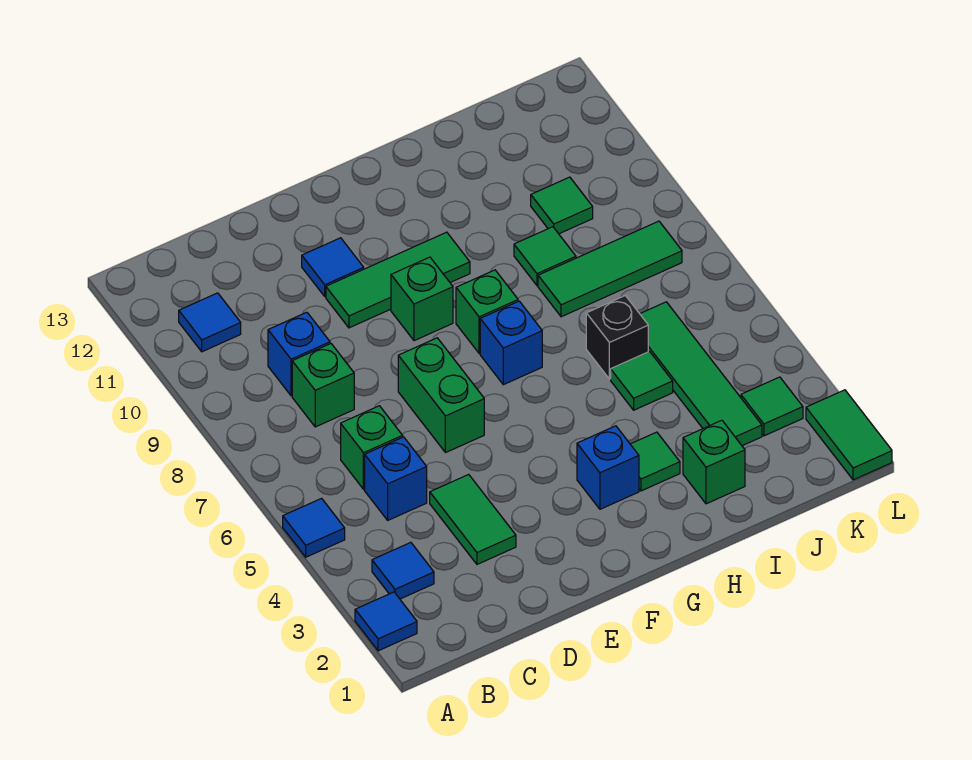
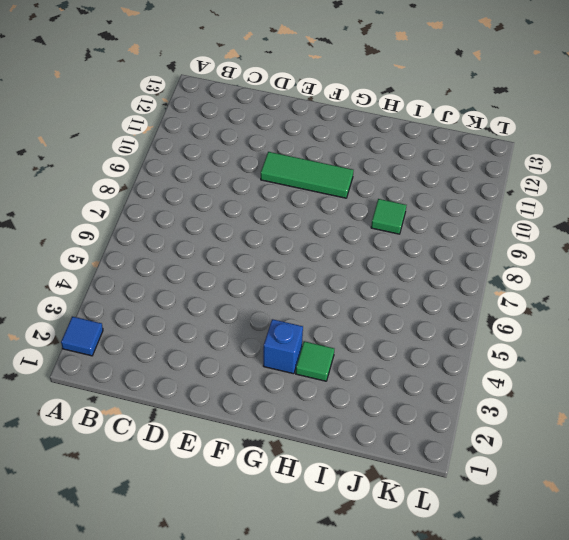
none -> blue tile A5 level 1
none -> blue tile B3 level 1
none -> blue tile B11 level 1

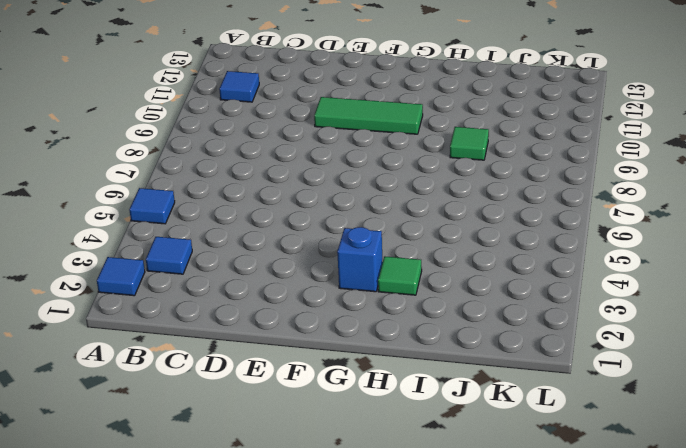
none -> blue brick C5 level 1
none -> green brick C6 level 1
none -> green brick C8 level 1

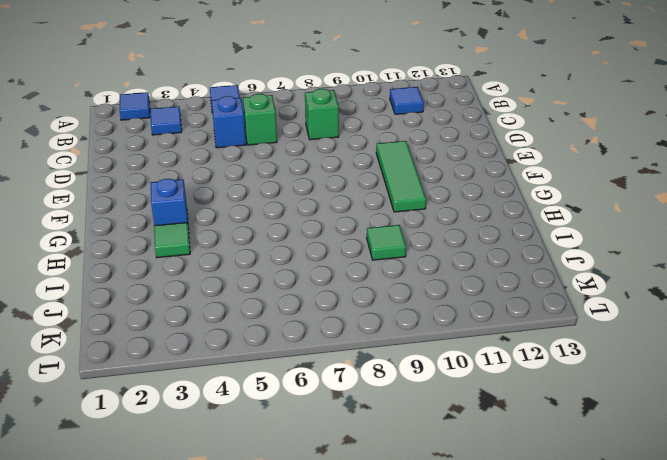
none -> blue brick C9 level 1
none -> green tile D3:D4 level 1
none -> green brick E6:E7 level 1

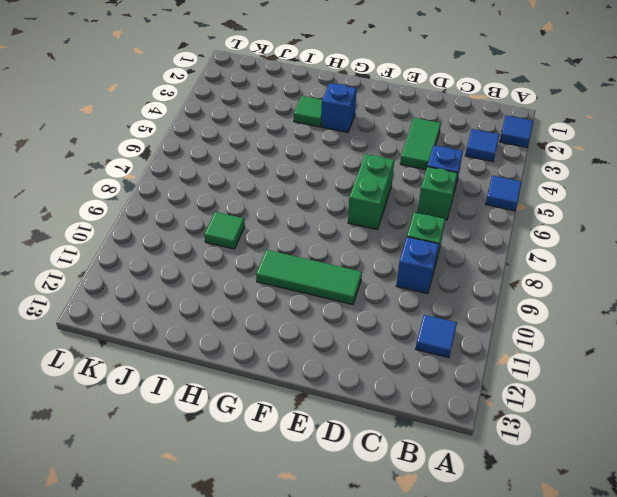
none -> blue tile E11 level 1
none -> green brick F9 level 1
none -> blue brick G7 level 1

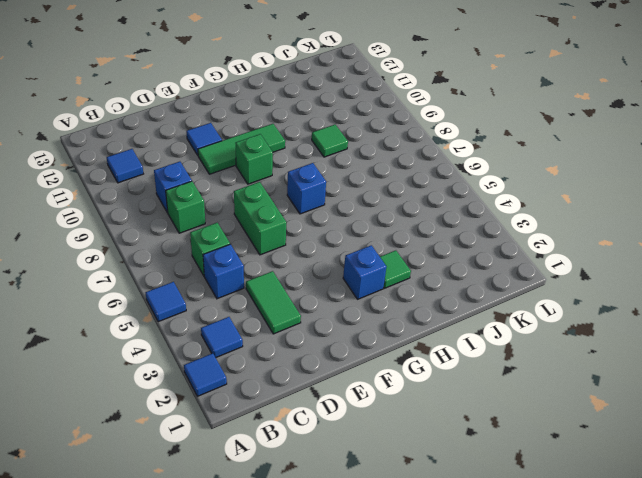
none -> green brick G8 level 1
none -> green brick I2 level 1
none -> green tile I5 level 1

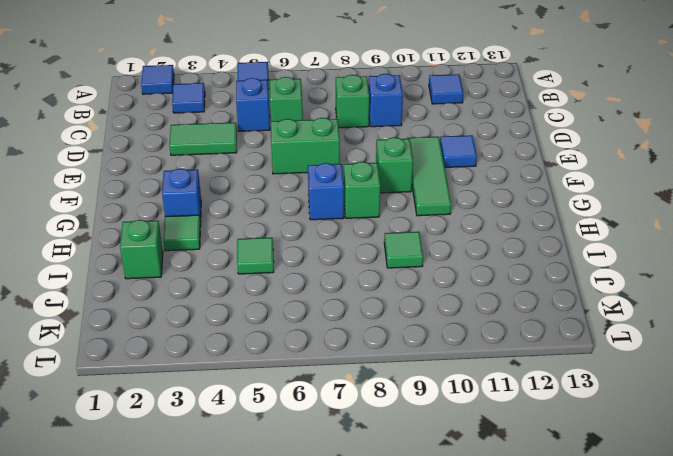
none -> black brick I6 level 1
none -> green tile I8:K8 level 1
none -> green tile J3:J6 level 1

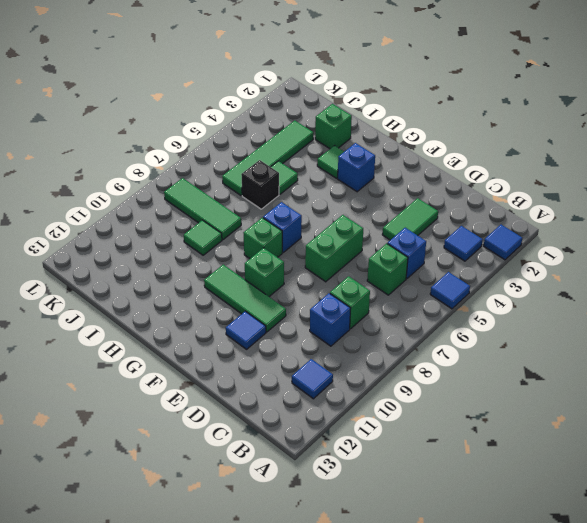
none -> green tile J10 level 1
none -> green tile K3 level 1
none -> green tile L1:L2 level 1

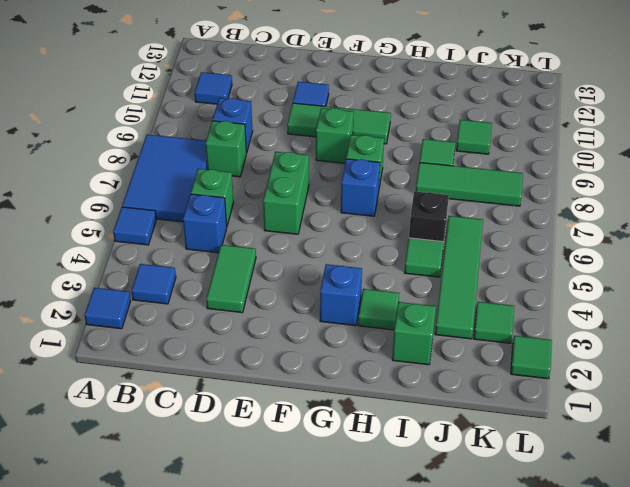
blue tile A6:B8 level 1 -> none
green tile L2 level 1 -> green tile L1:L2 level 1

